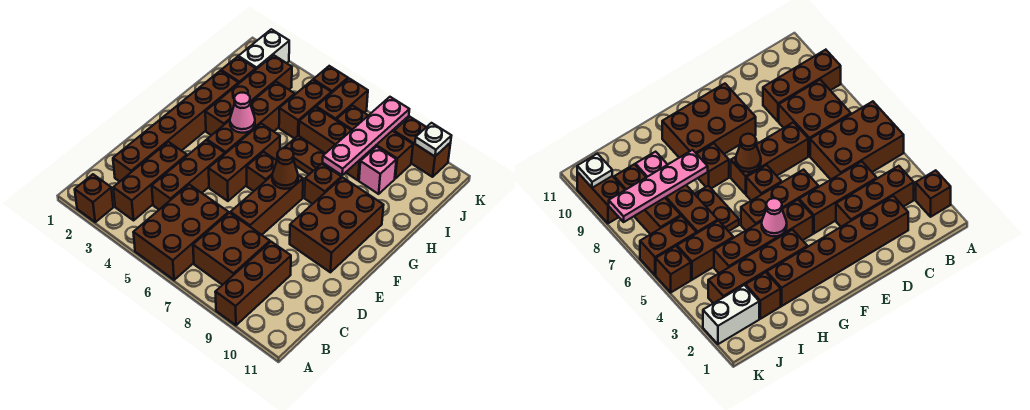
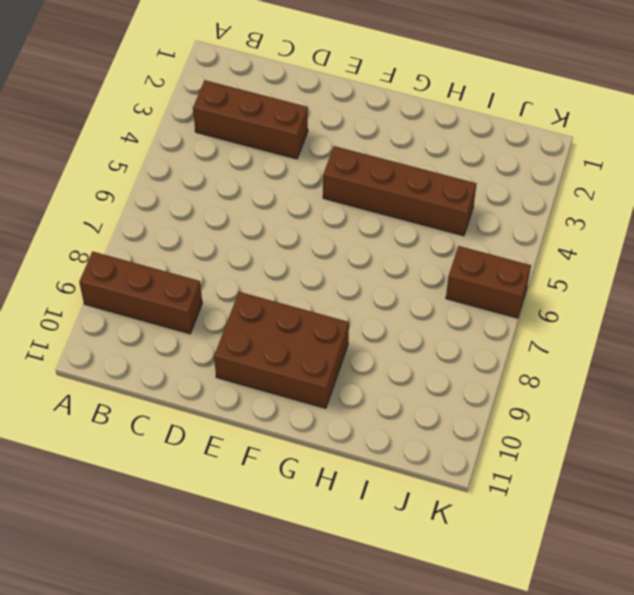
none -> brown brick A2 level 1
none -> brown brick A5:C6 level 1
none -> brown brick B7:C8 level 1

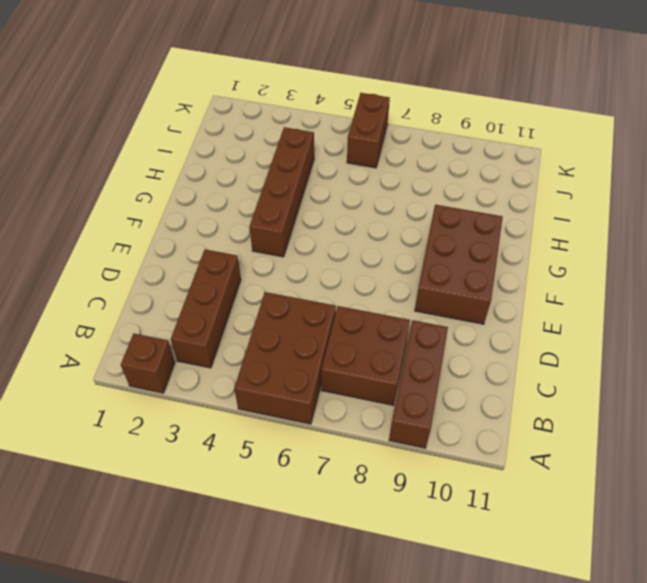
none -> brown brick C2:H2 level 1
none -> brown brick C4:E4 level 1
none -> brown brick D7:F7 level 1

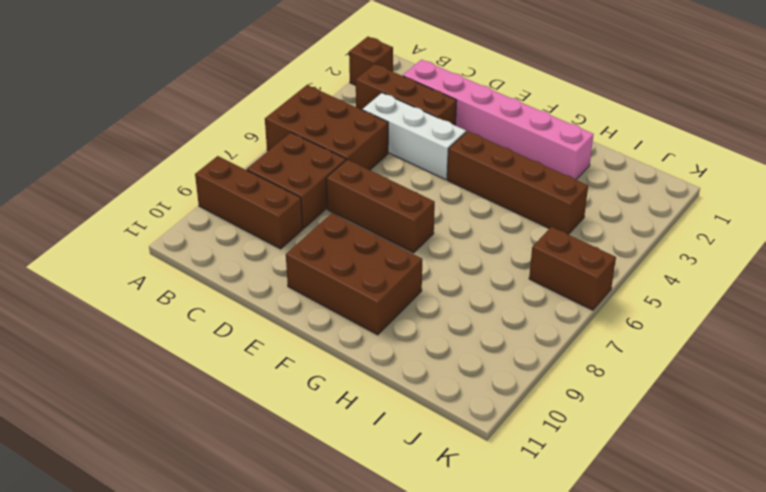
pink brick C2:H2 level 1 -> brown brick C2:H2 level 1
white brick C4:E4 level 1 -> brown brick C4:E4 level 1
none -> brown brick E5:G5 level 1
none -> brown brick F6 level 1
none -> brown brick G3:J3 level 1

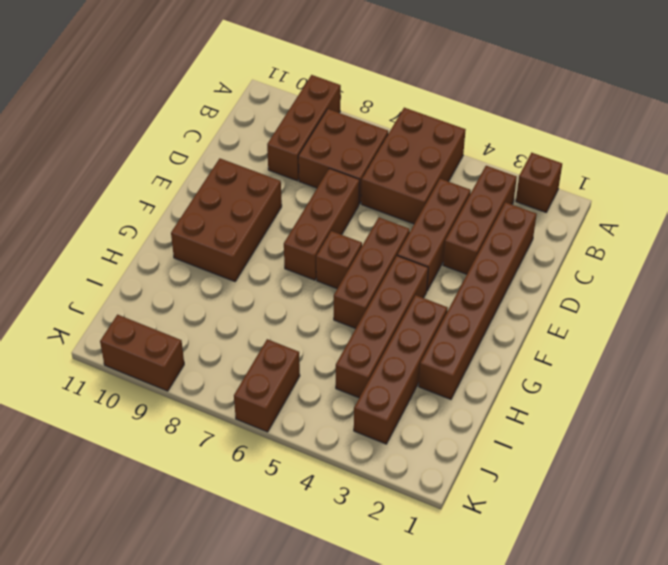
none -> brown brick G8 level 1
none -> brown plate H6:H7 level 1
none -> brown brick I2 level 1

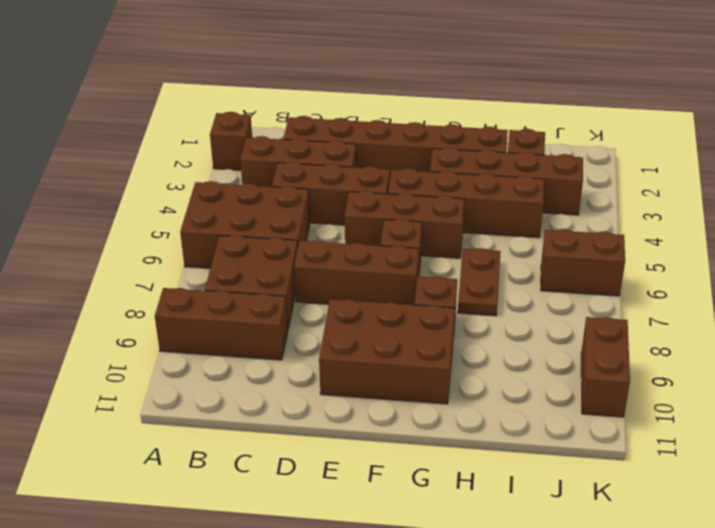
none -> brown brick I5:J5 level 1
none -> brown brick I6:I8 level 1
none -> pink brick I9 level 1

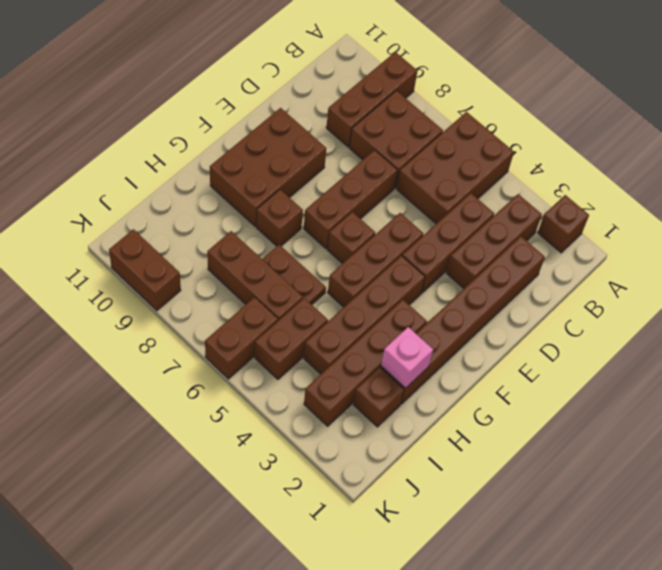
pink brick H2 level 2 -> pink brick I9 level 1
none -> white brick J2:K2 level 1
none -> brown brick J7:J9 level 1
none -> brown brick K5 level 1

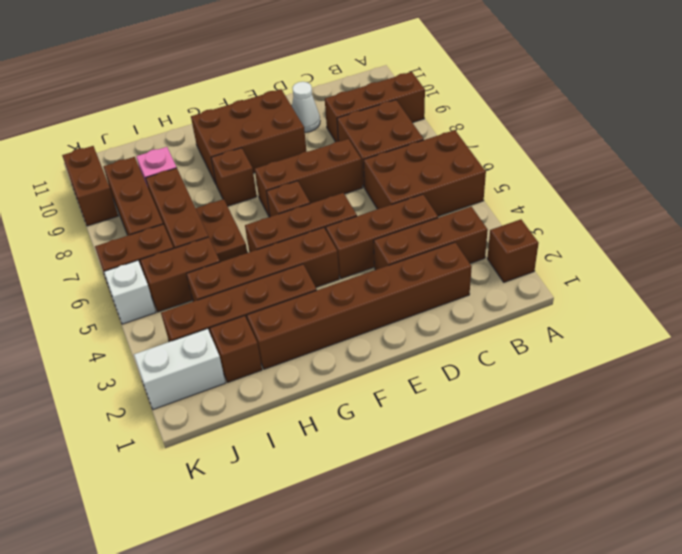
white cone D10 level 1 -> none
white brick K5 level 1 -> brown brick K5 level 1
none -> brown cone F7 level 2
none -> pink cone G4 level 2
none -> pink plate H8:K8 level 2

